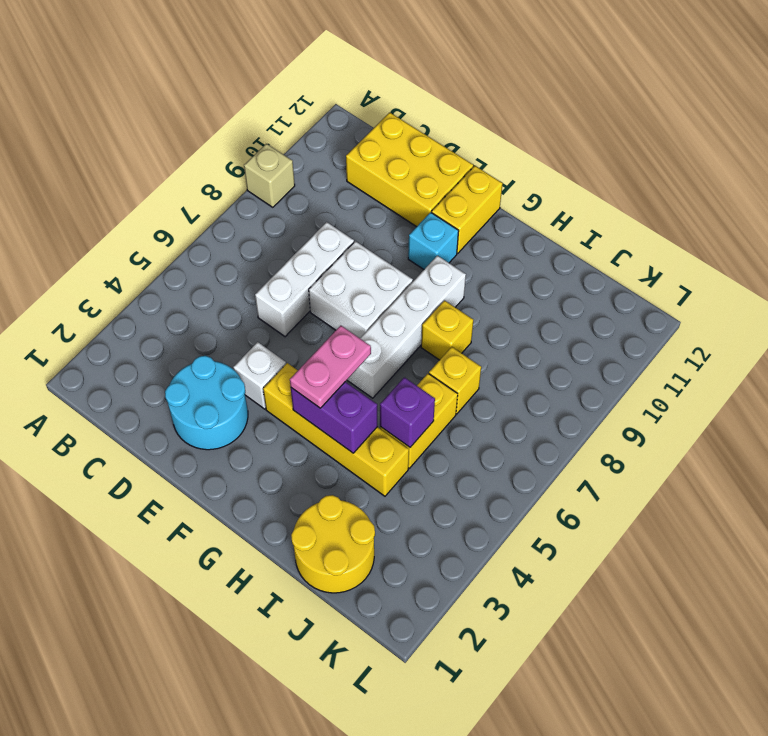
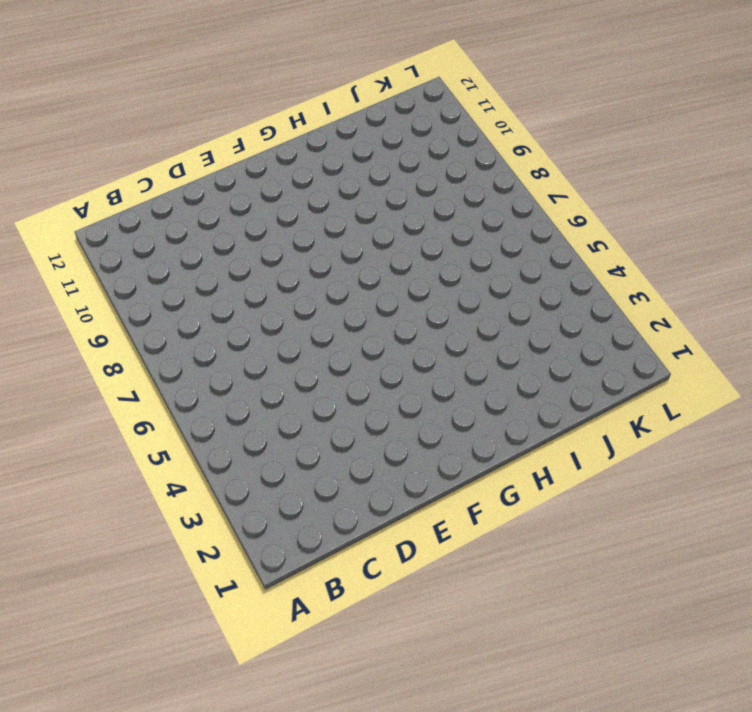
none -> tan brick A9 level 1
none -> yellow brick C11:E12 level 1
none -> cyan round brick D2:E3 level 1

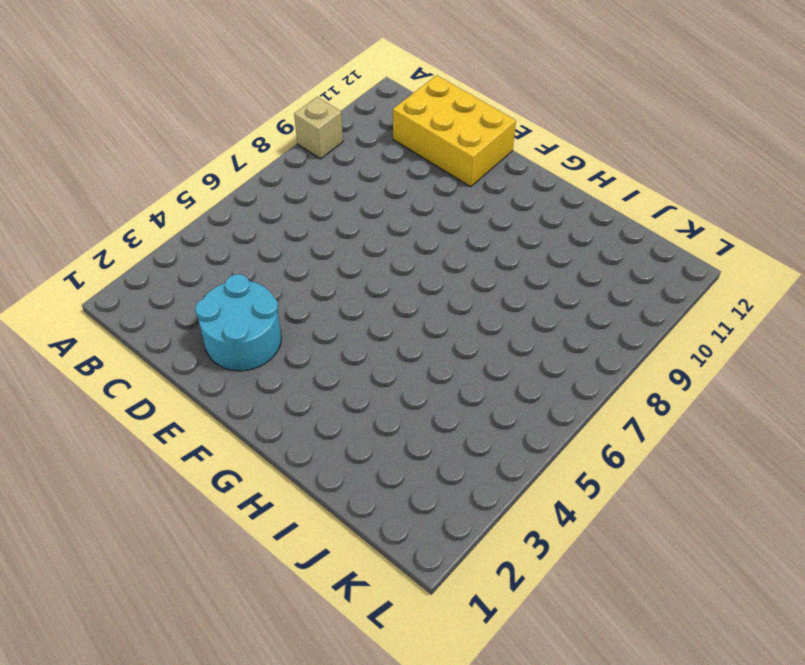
none -> white brick D6:D8 level 1
none -> white brick E4 level 1
none -> white brick E7:F8 level 1

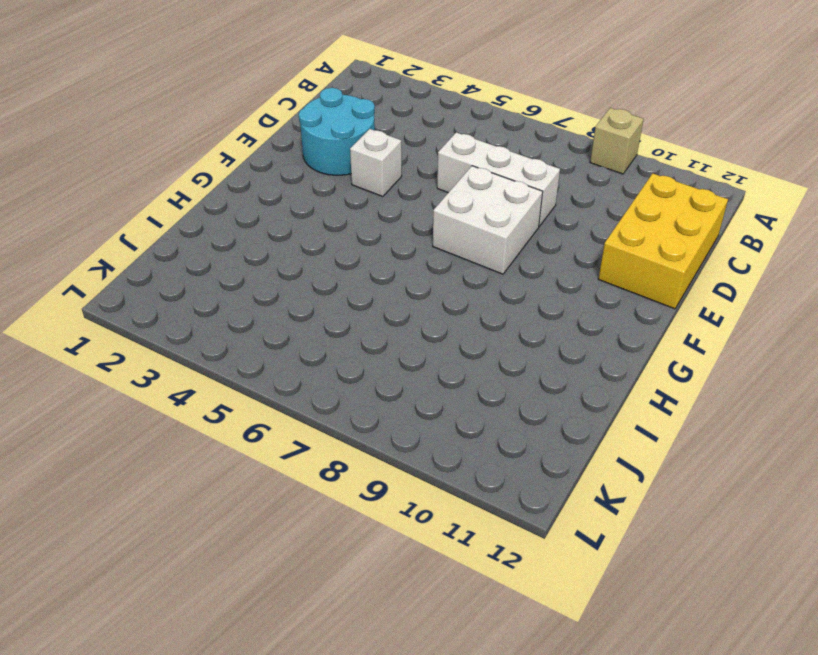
none -> yellow brick F4:I4 level 1
none -> cyan brick F10 level 1
none -> yellow brick F11:F12 level 1

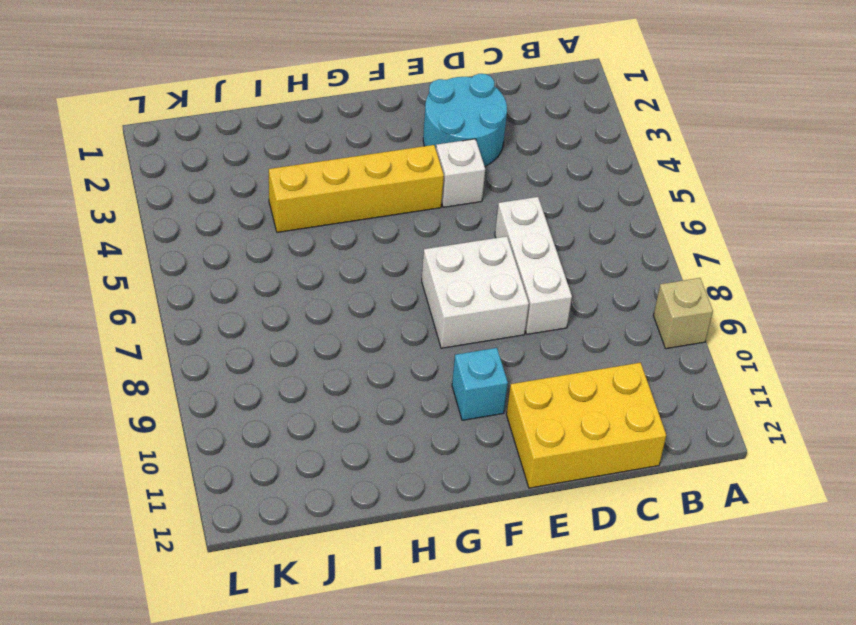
none -> yellow brick F11:F12 level 1
none -> white brick G6:G9 level 1
none -> yellow brick H8 level 1

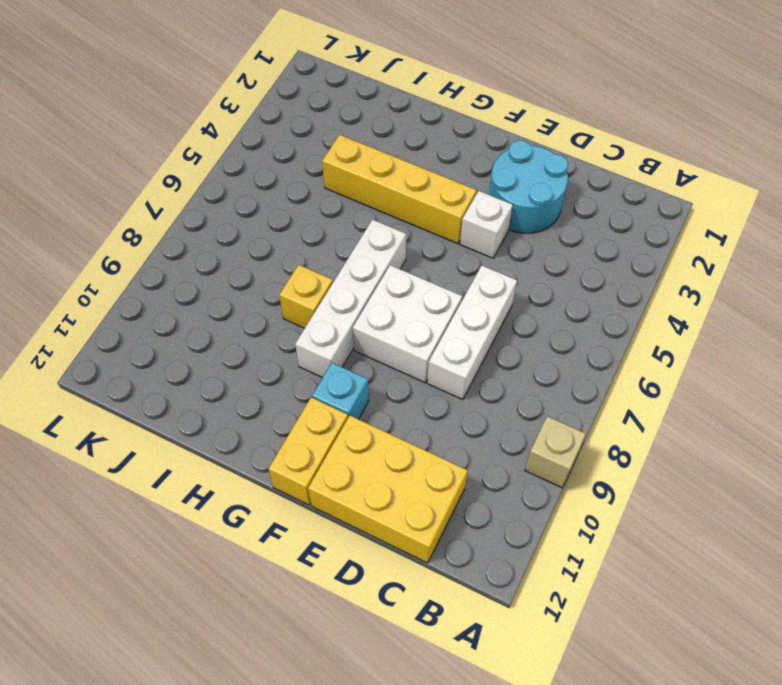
none -> yellow round brick I1:J2 level 1
none -> yellow brick I5:I6 level 1
none -> yellow brick I7 level 1

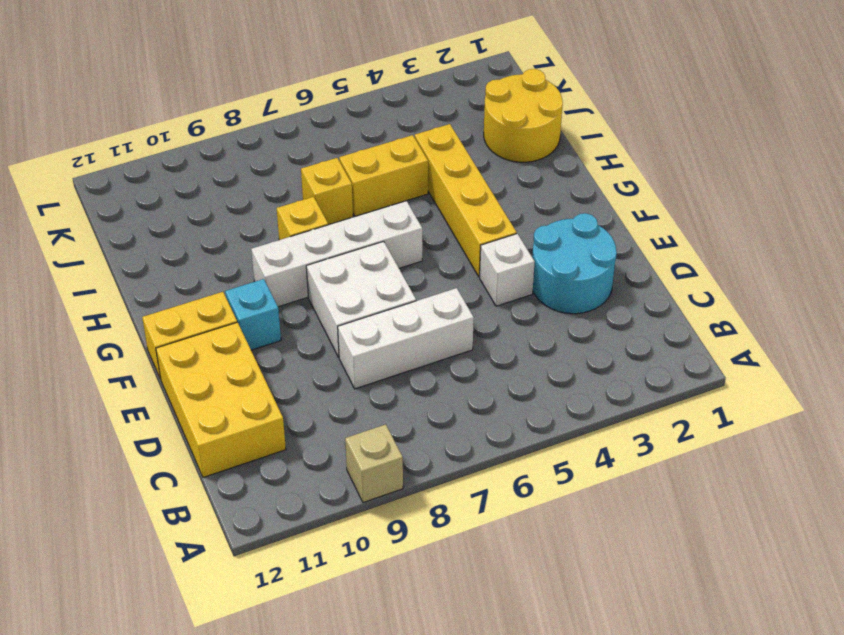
none -> purple brick G4:H4 level 2
none -> purple brick I5 level 2
none -> pink plate G4:G5 level 3

